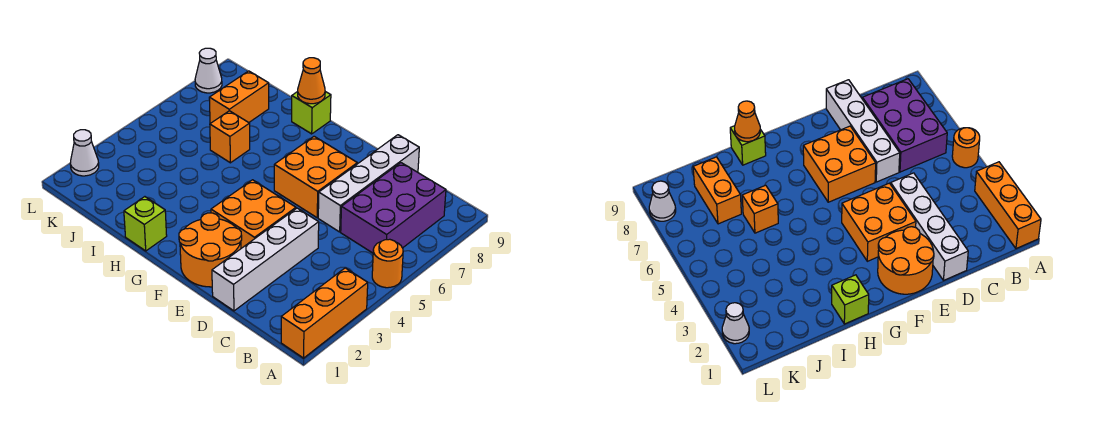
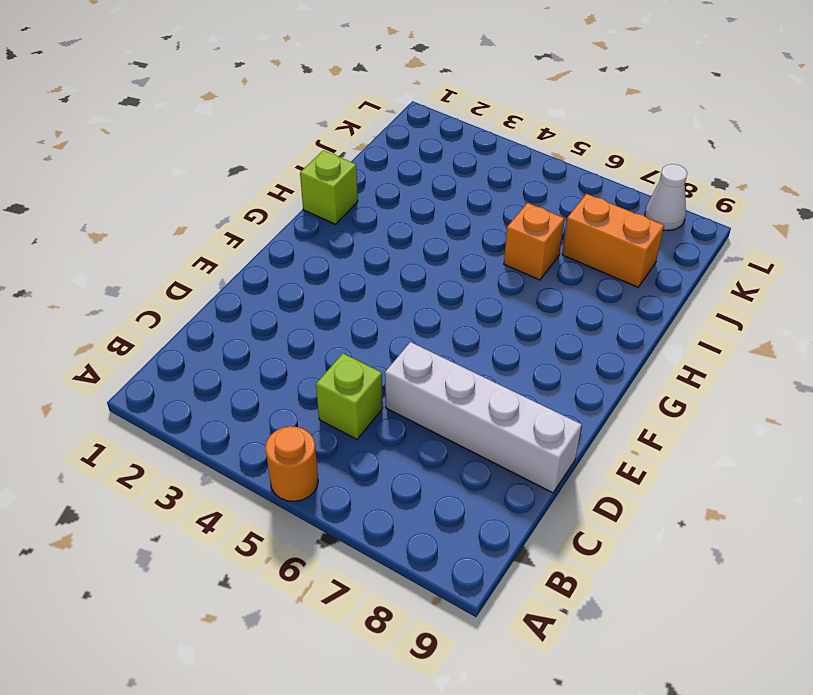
lime brick C5 level 1 -> lime brick H9 level 1
none -> orange brick A1:A3 level 1
none -> purple brick B6:C8 level 1
none -> white brick D1:D4 level 1

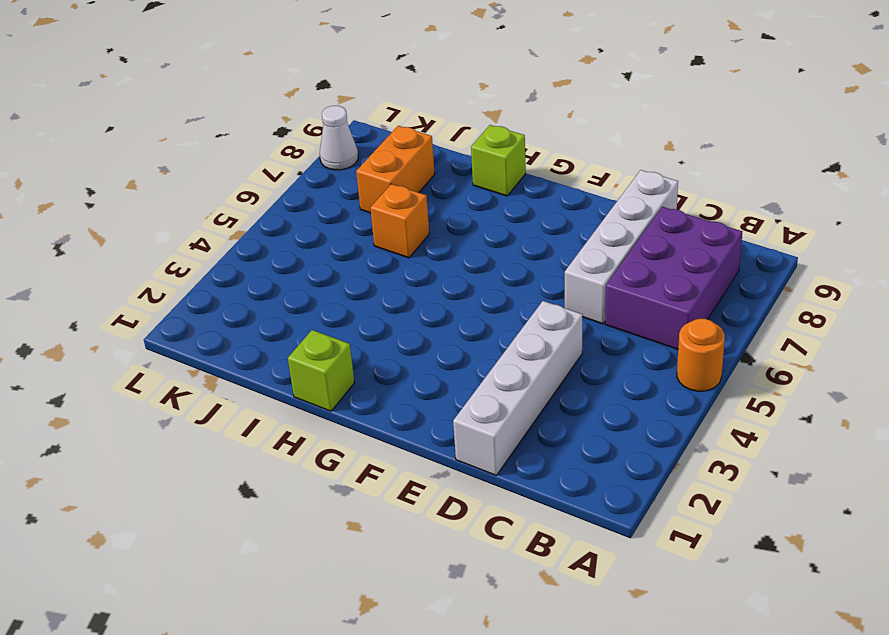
none -> orange brick A1:A3 level 1
none -> orange round brick E1:F2 level 1
none -> orange brick E3:F4 level 1

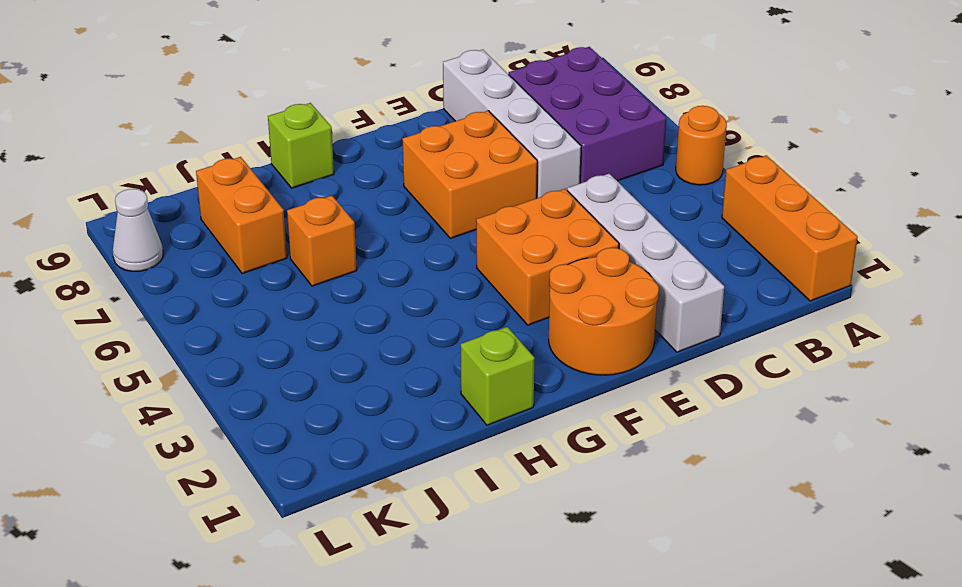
none -> white cone L2 level 1
none -> orange cone H9 level 2

